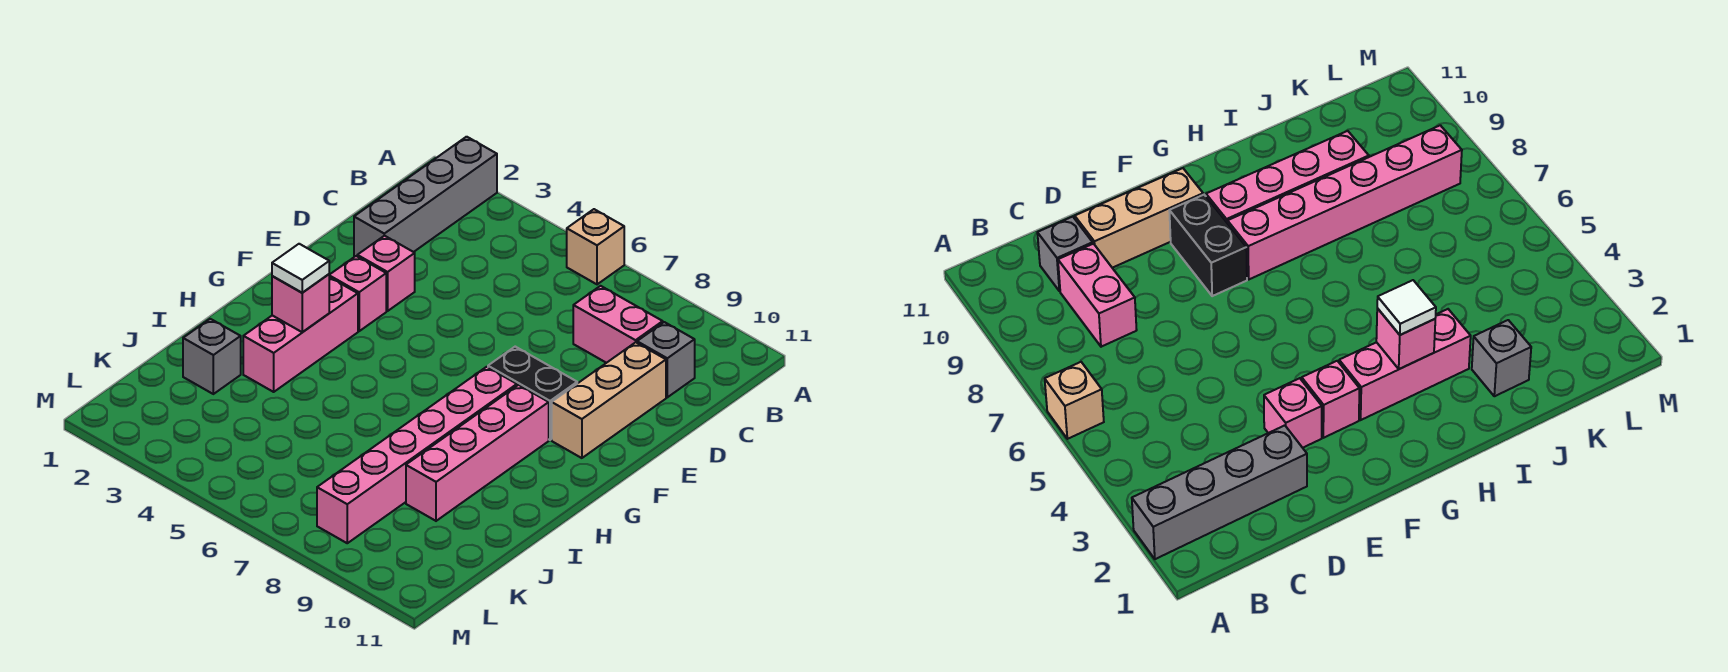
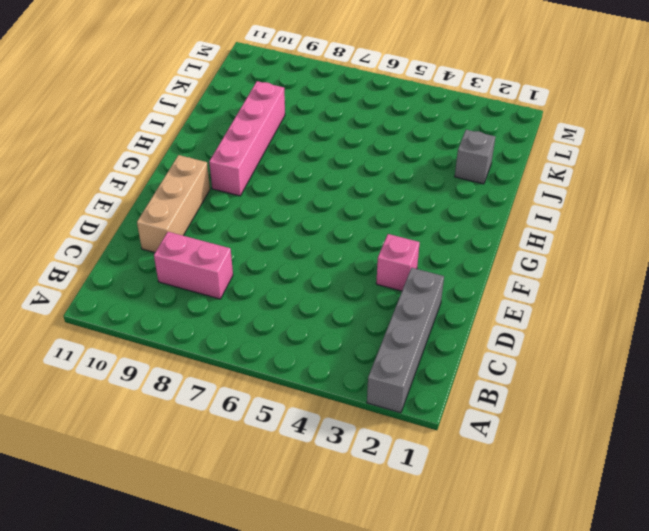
none -> tan brick A6 level 1
none -> grey brick C10 level 1
none -> pink brick F3 level 1

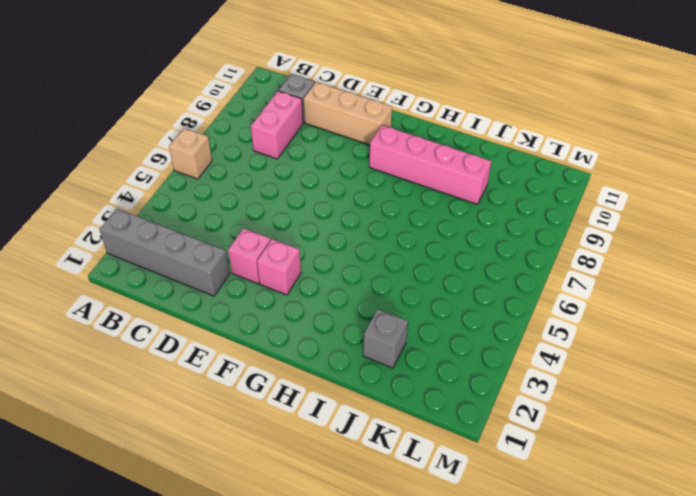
none -> black brick F8:F9 level 1
none -> pink brick G3:I3 level 1
none -> pink brick G8:L8 level 1

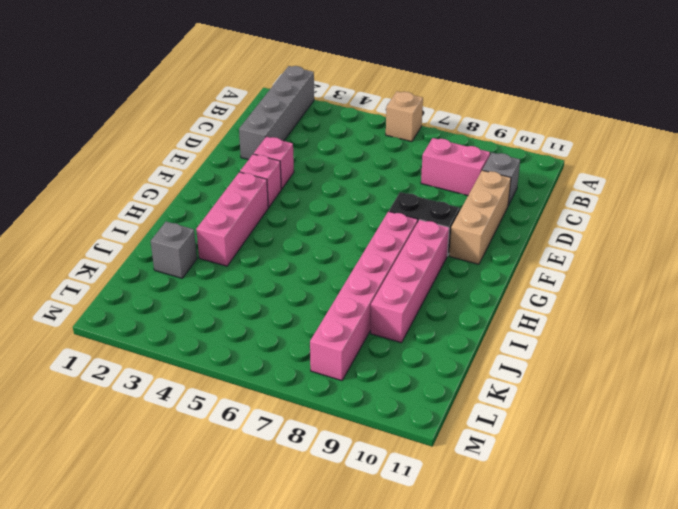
none -> pink brick H3 level 2
none -> white tile H3 level 3

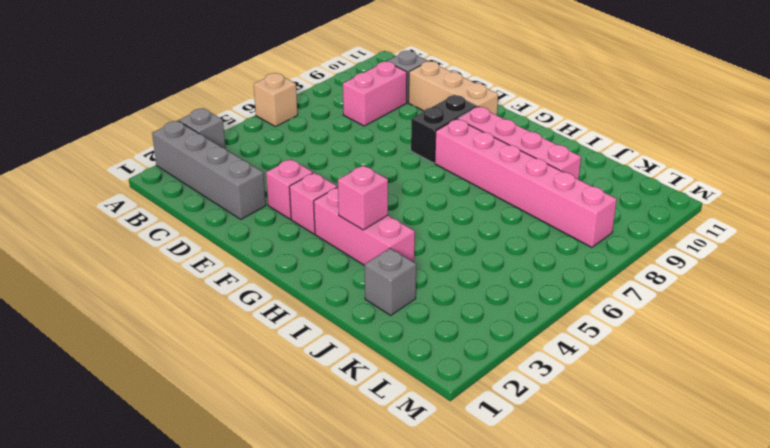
grey brick A3 level 1 -> none
none -> white tile H3 level 3

